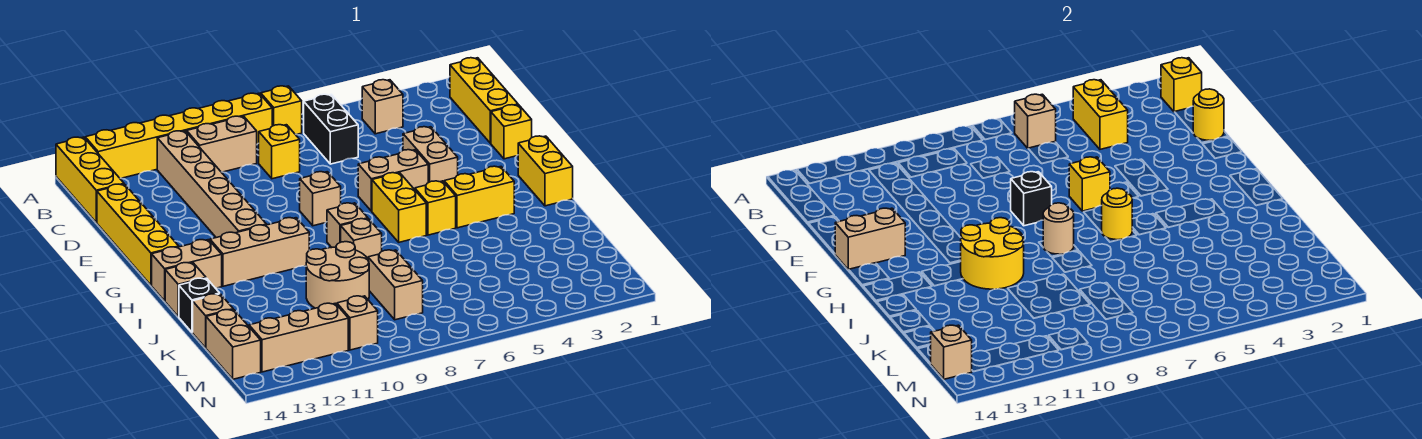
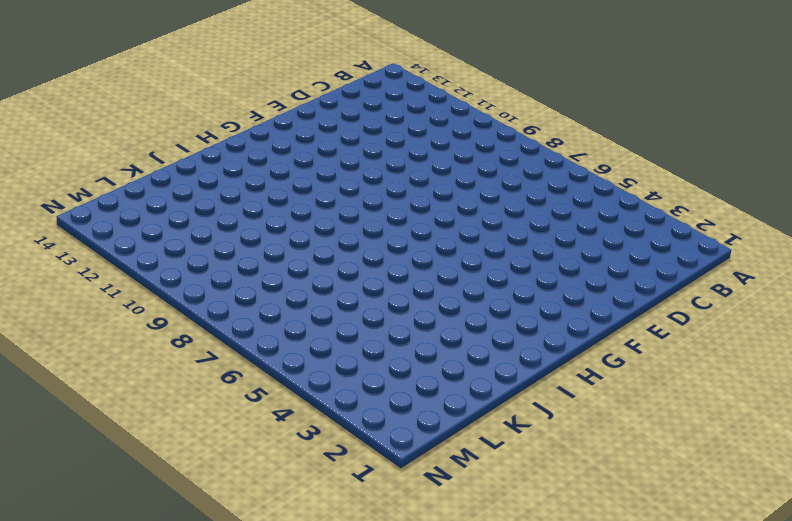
none -> yellow brick A7 level 1
none -> yellow brick A8:A13 level 1
none -> yellow brick A14:C14 level 1
none -> yellow brick B1:D1 level 1

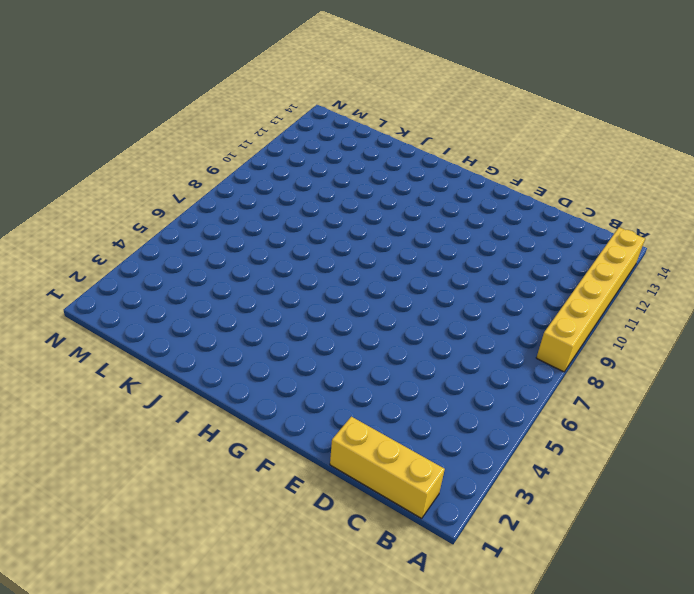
none -> yellow brick A7 level 1
none -> yellow brick A14:C14 level 1
none -> tan brick B4 level 1
none -> black brick B6:C6 level 1

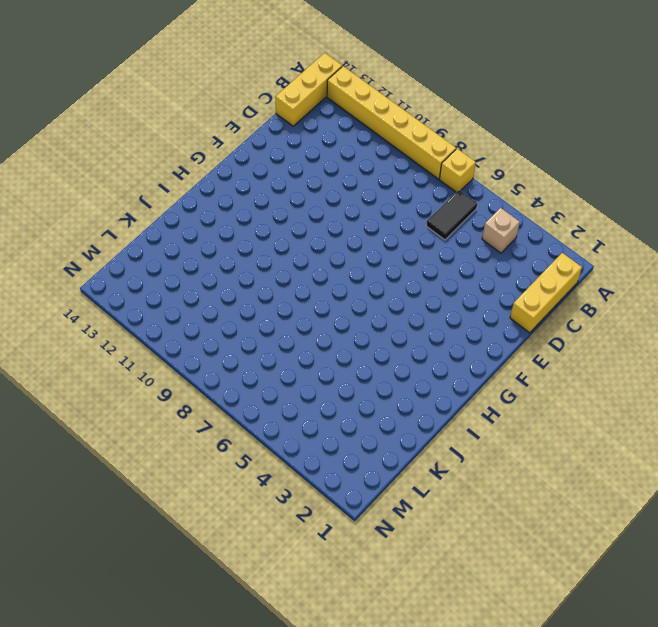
black tile B6:C6 level 1 -> black brick B6:C6 level 1
none -> tan brick B9:B10 level 1
none -> tan brick B11:G11 level 1
none -> yellow brick C8 level 1
none -> yellow brick D14:G14 level 1

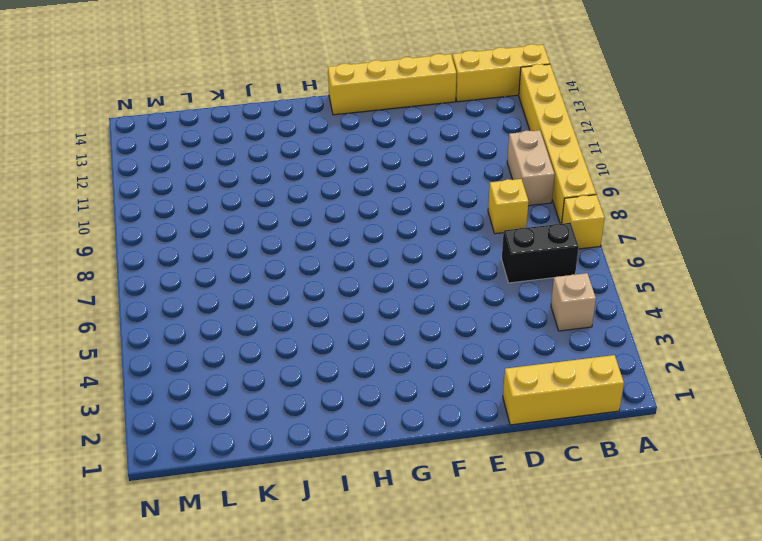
none -> tan brick B11:G11 level 1
none -> yellow brick E1 level 1
none -> tan brick E4:F4 level 1
none -> tan brick F5:F6 level 1

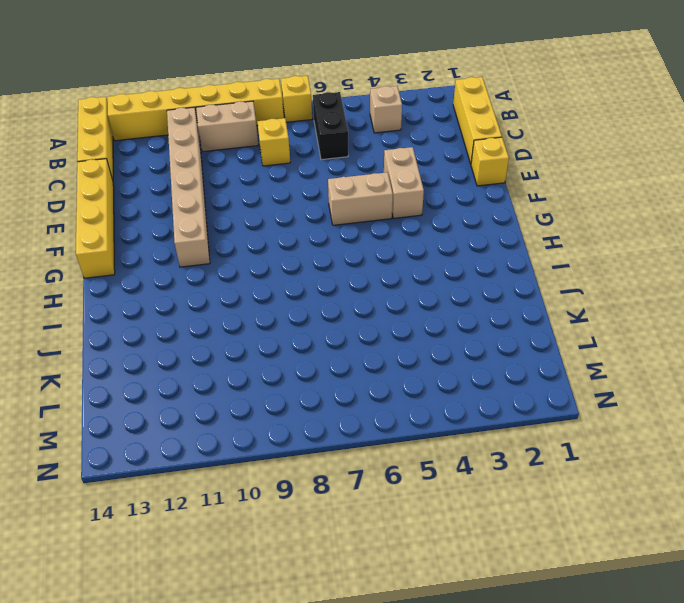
none -> tan brick F8 level 1
none -> yellow brick G1:H1 level 1
none -> yellow brick G6:H6 level 1
none -> yellow brick H3:H4 level 1

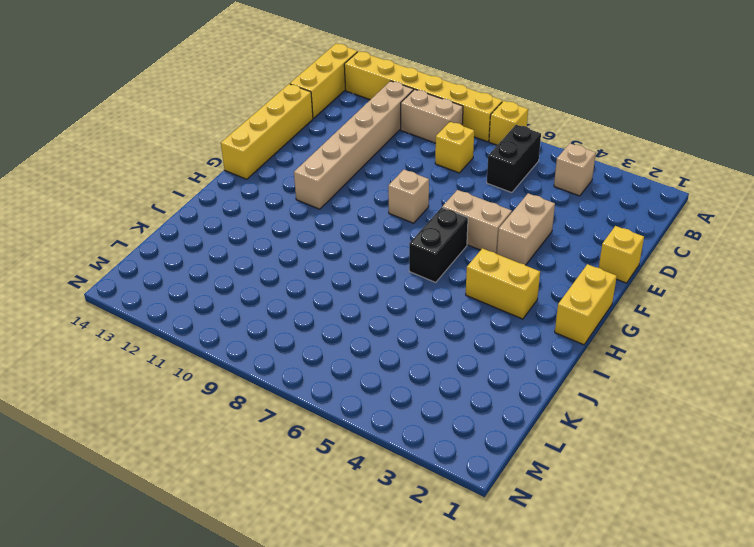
black brick G6:H6 level 1 -> yellow brick G6:H6 level 1
none -> yellow brick B1:D1 level 1
none -> yellow brick H5 level 1
none -> tan brick H8 level 1
none -> tan brick H10:H12 level 1

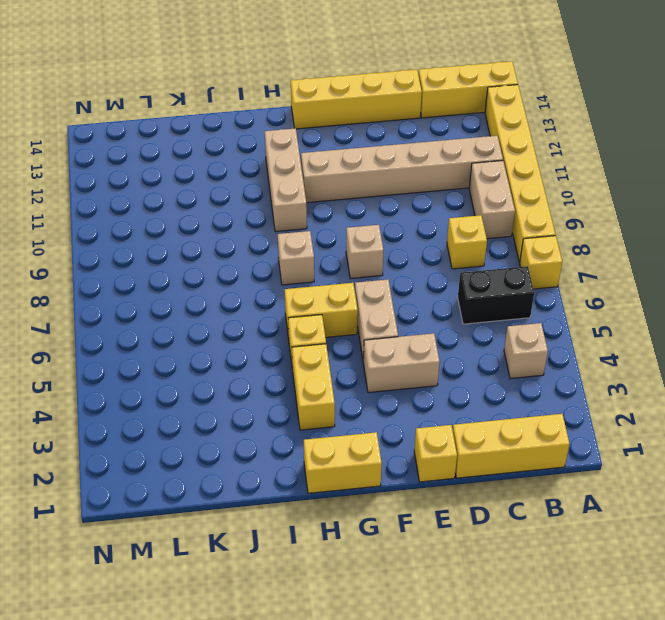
none -> tan brick H13:H14 level 1
none -> tan brick I8 level 1
none -> tan brick I14 level 1
none -> tan round brick J9:K10 level 1

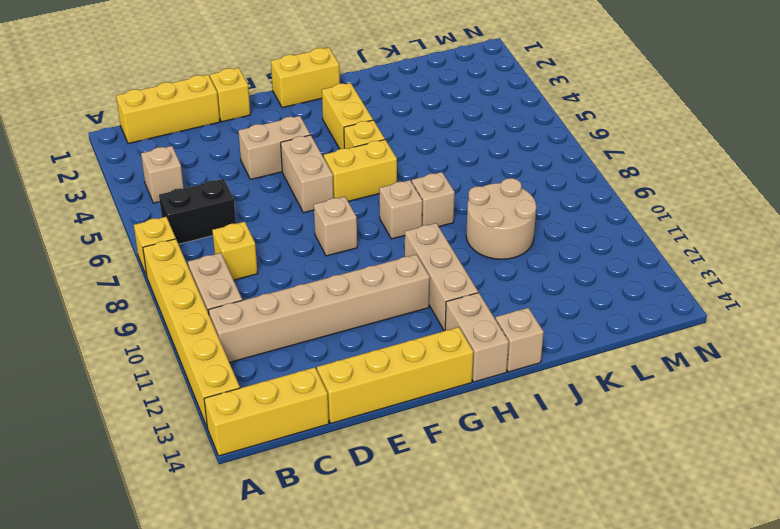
none -> black brick J14 level 1
none -> tan brick K8:L8 level 1
none -> tan brick K14 level 1
none -> tan brick L14:M14 level 1

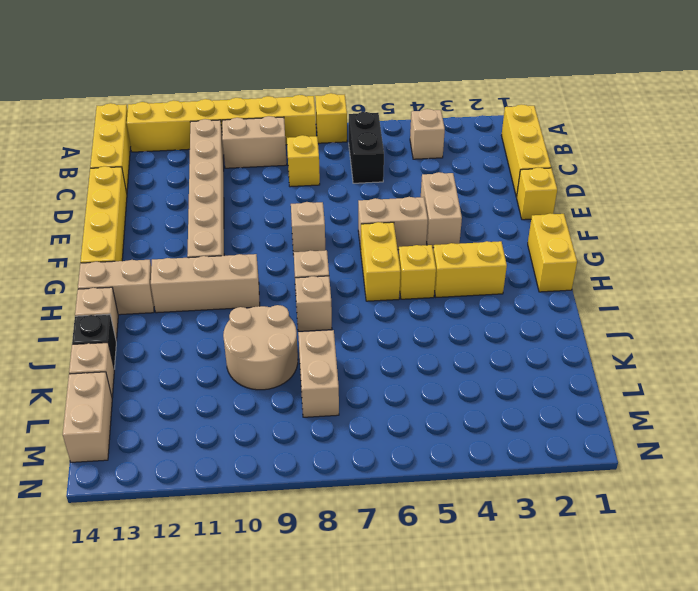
none -> tan brick M10 level 1
none -> tan brick M11:M13 level 1
none -> yellow brick B1 level 2
none -> yellow brick B4:C4 level 2

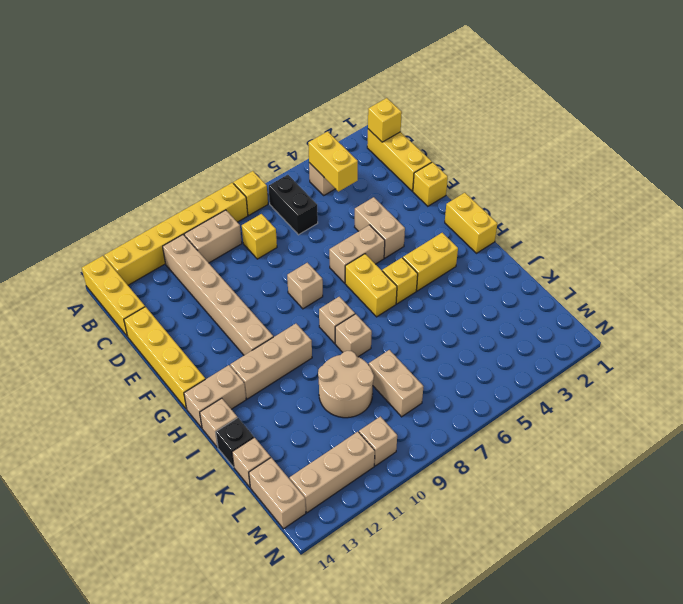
none -> tan brick B6 level 2
none -> yellow round brick D1 level 2
none -> yellow brick F6 level 2
none -> black brick F8 level 2

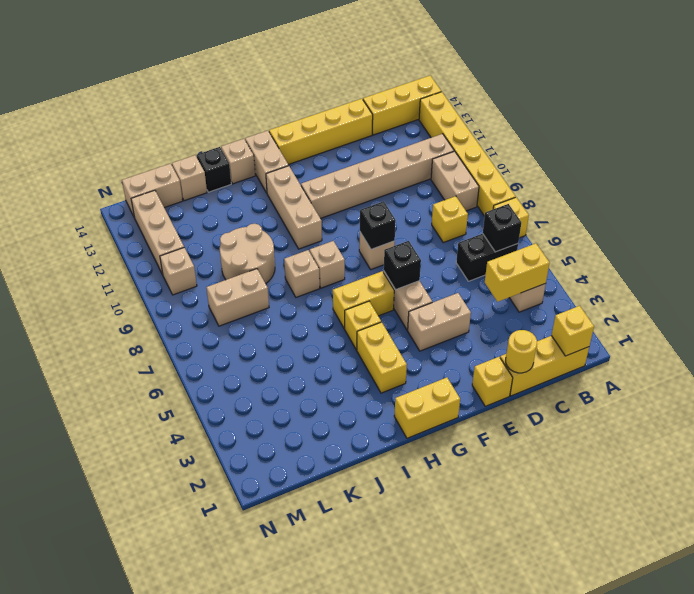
black brick B6 level 2 -> tan brick B6 level 2
black brick F6 level 2 -> yellow brick F6 level 2
none -> tan brick F13:F14 level 2
none -> yellow round brick H6 level 2
none -> tan round brick H8 level 2
none -> yellow round brick H10:I11 level 2

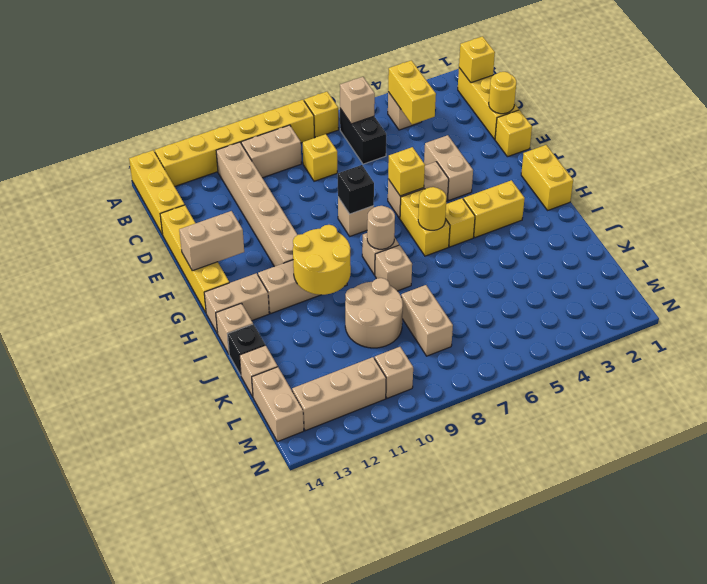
none -> tan brick M14 level 2

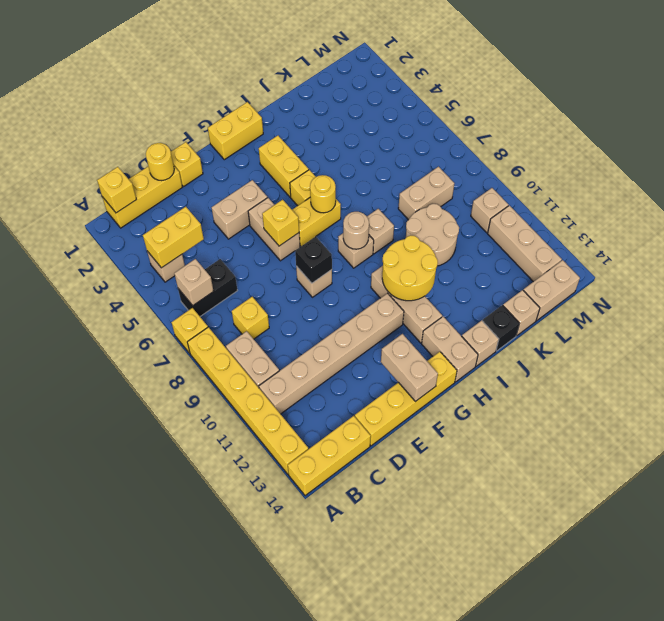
none -> tan brick M14 level 2

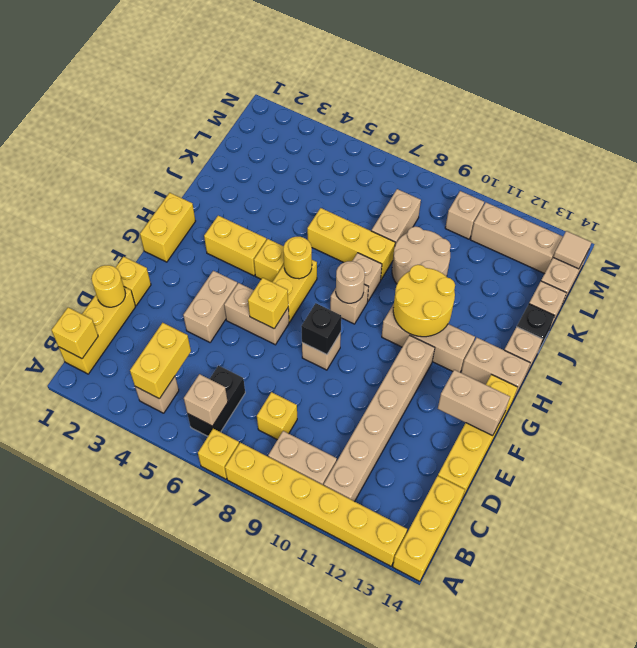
yellow brick J6:J8 level 1 -> none
tan tile M14 level 2 -> tan brick M14 level 2

